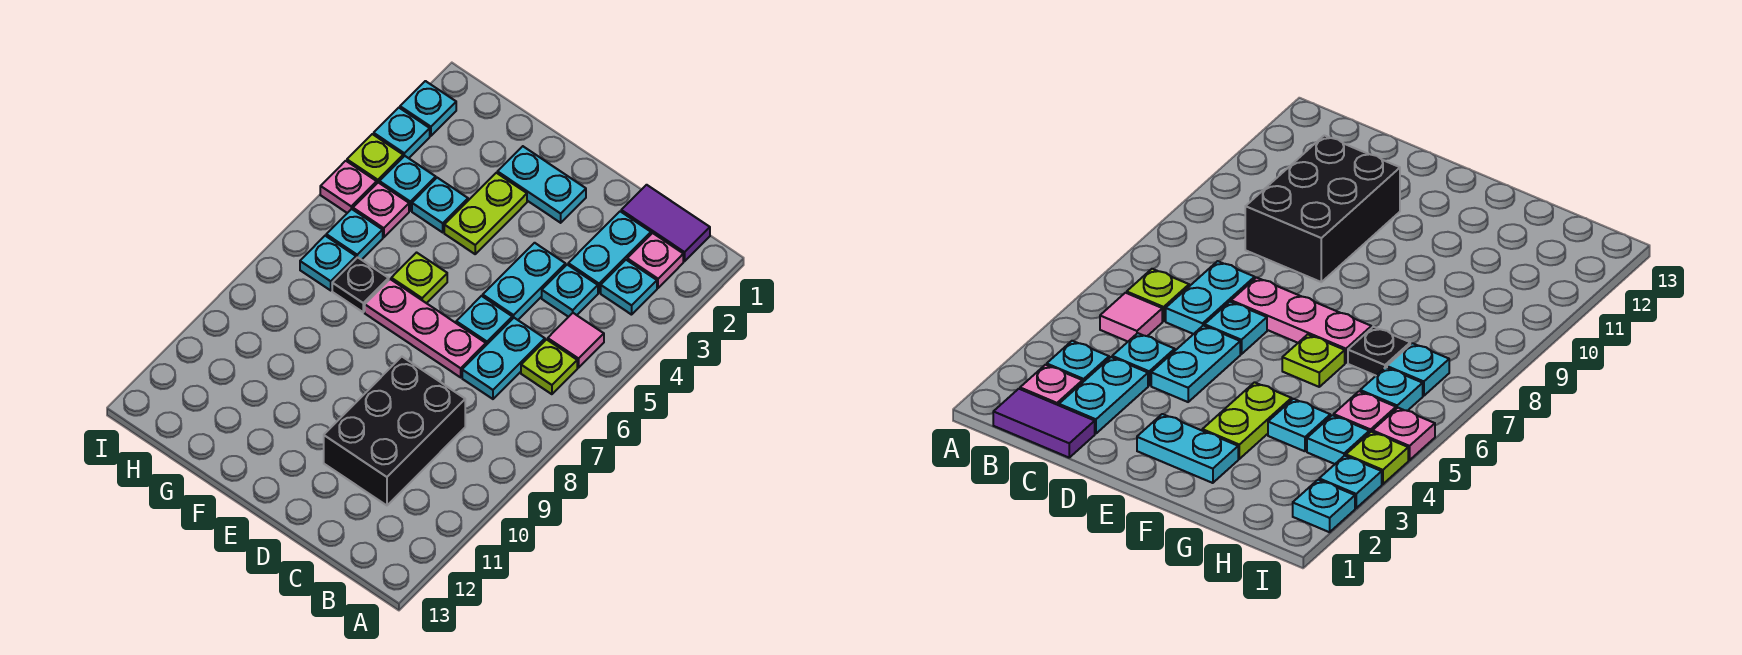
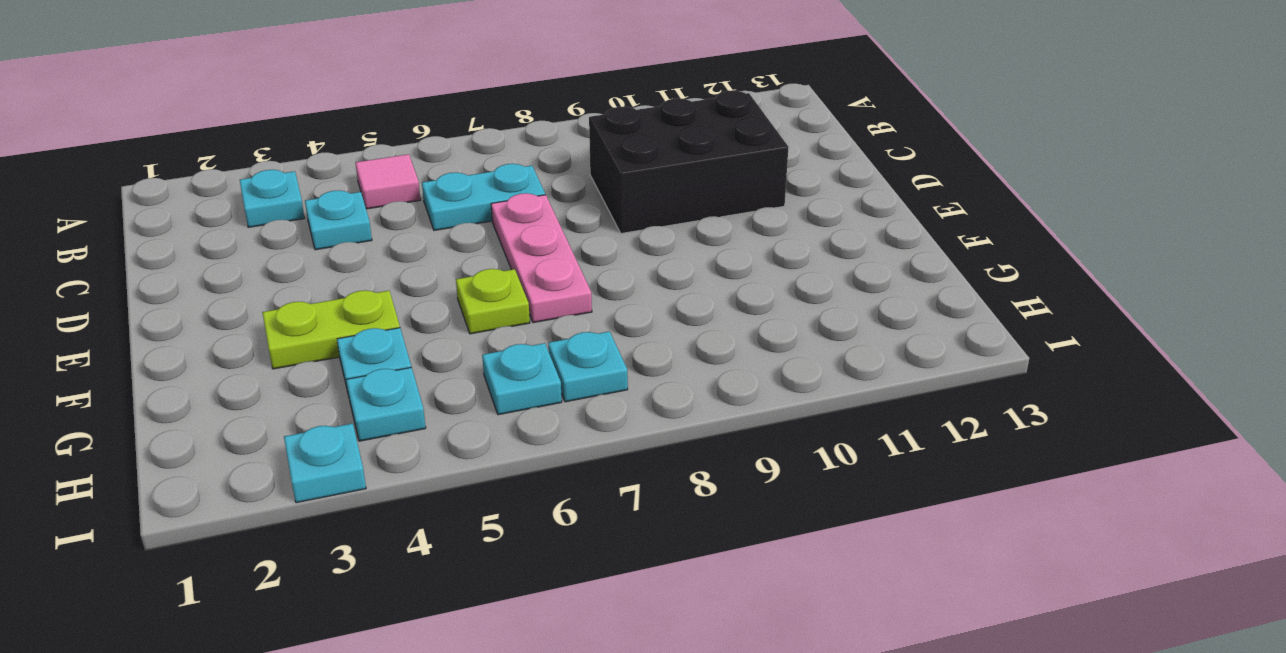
none -> purple tile B1:C1 level 1
none -> pink plate B2 level 1
none -> lime plate B6 level 1

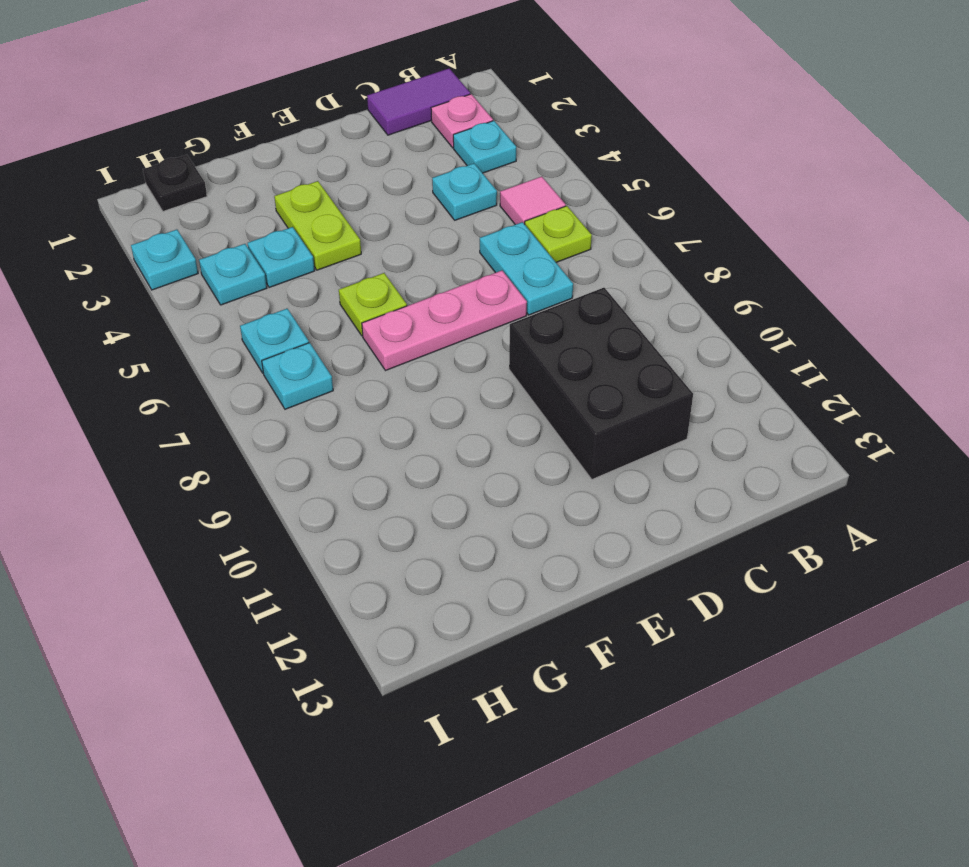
black plate H1 level 1 -> black plate G7 level 1
none -> cyan plate C2:C3 level 1
none -> cyan plate D4:D5 level 1
none -> cyan plate D6 level 1

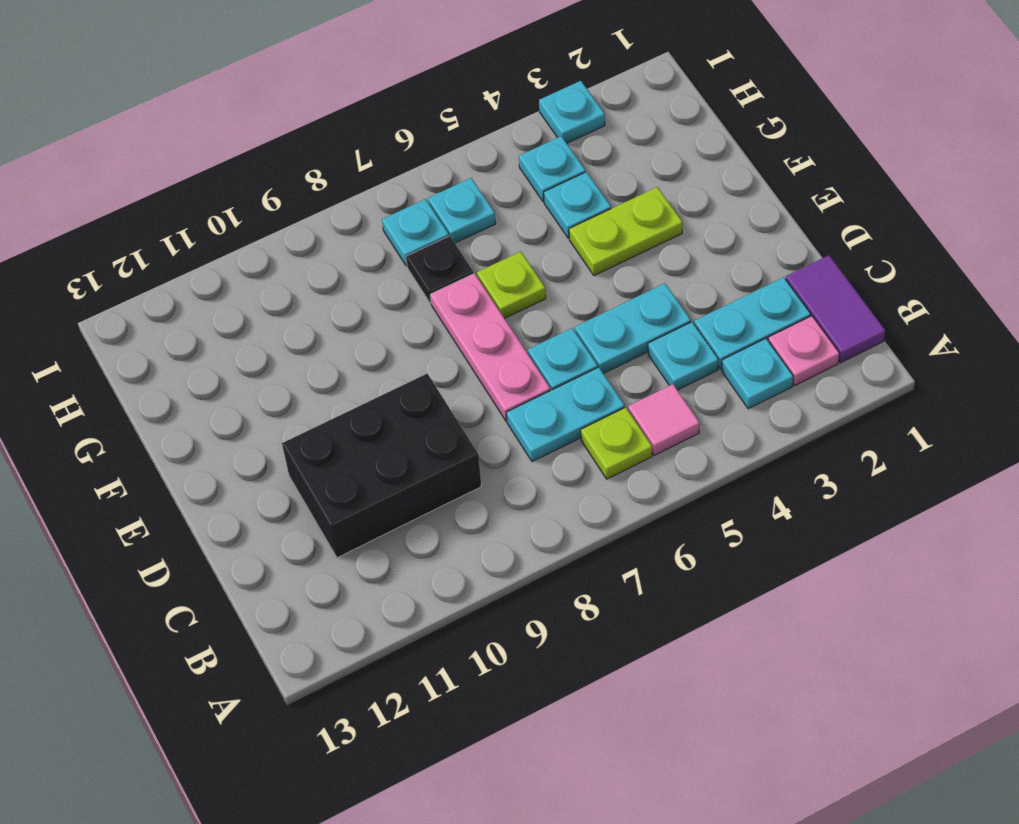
none -> cyan plate E2:F2 level 1
none -> pink plate H5 level 1
none -> cyan plate I2 level 1

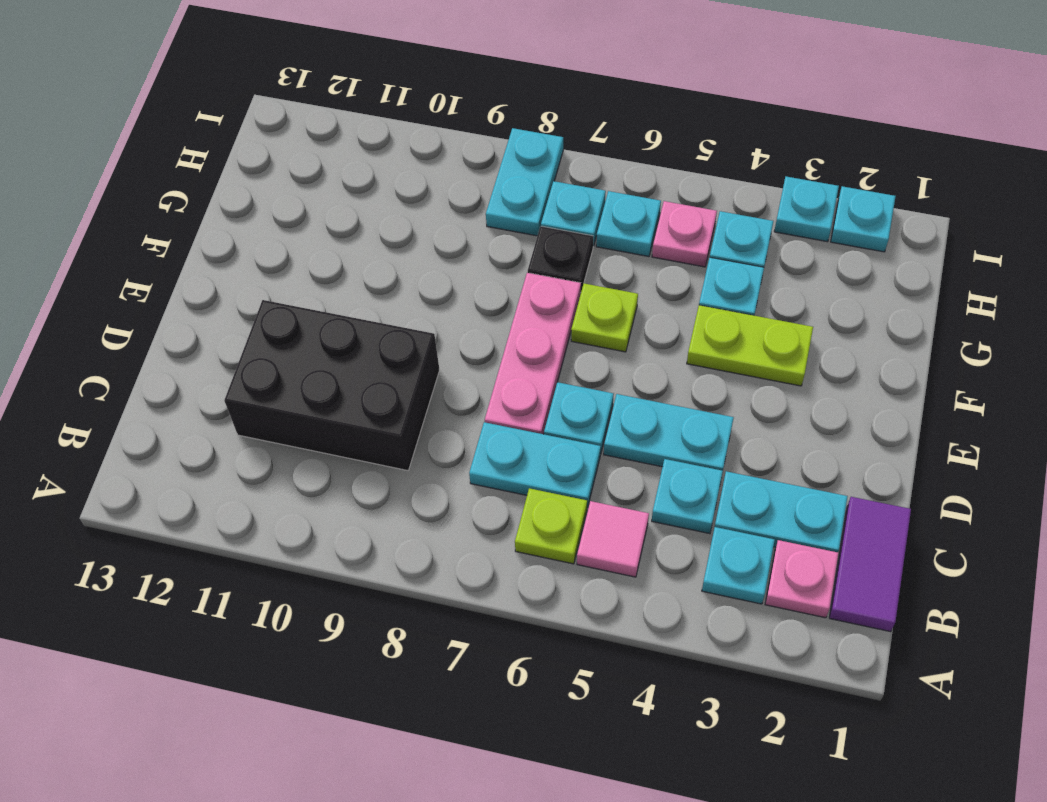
cyan plate H8:I8 level 1 -> cyan plate E2:F2 level 1
none -> lime plate I4 level 1
none -> pink plate I5 level 1

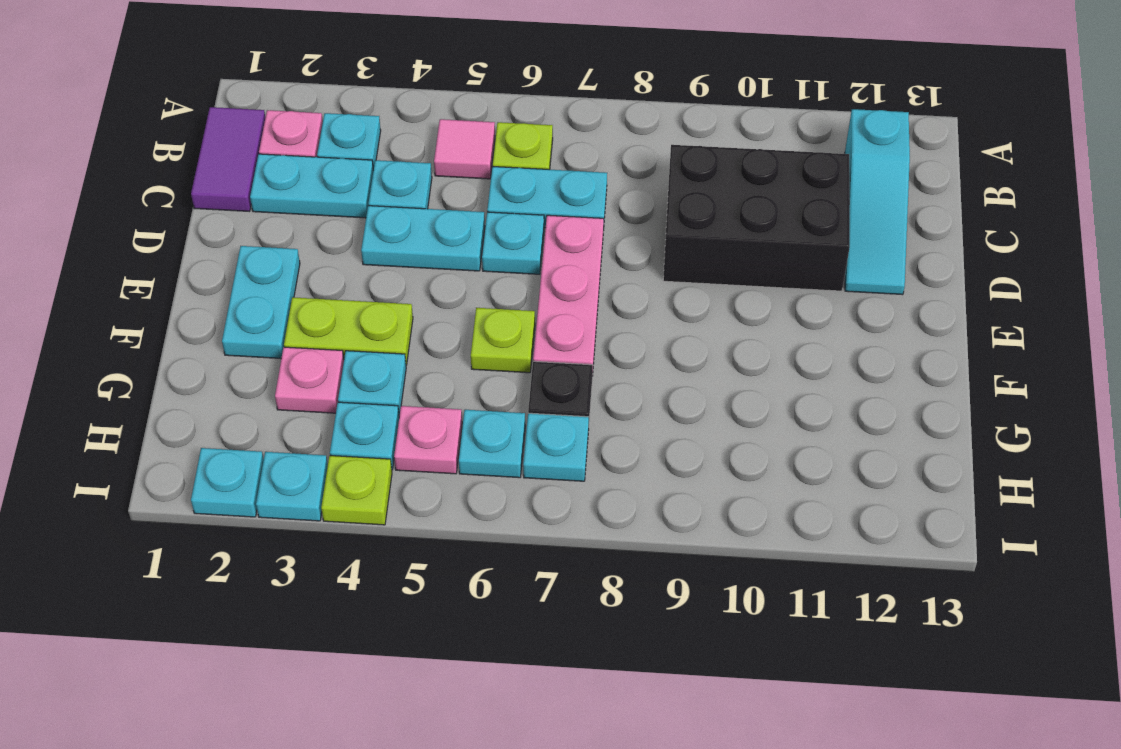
cyan slope B12:D12 level 1 top B -> none
pink plate G3 level 1 -> pink plate I5 level 1

